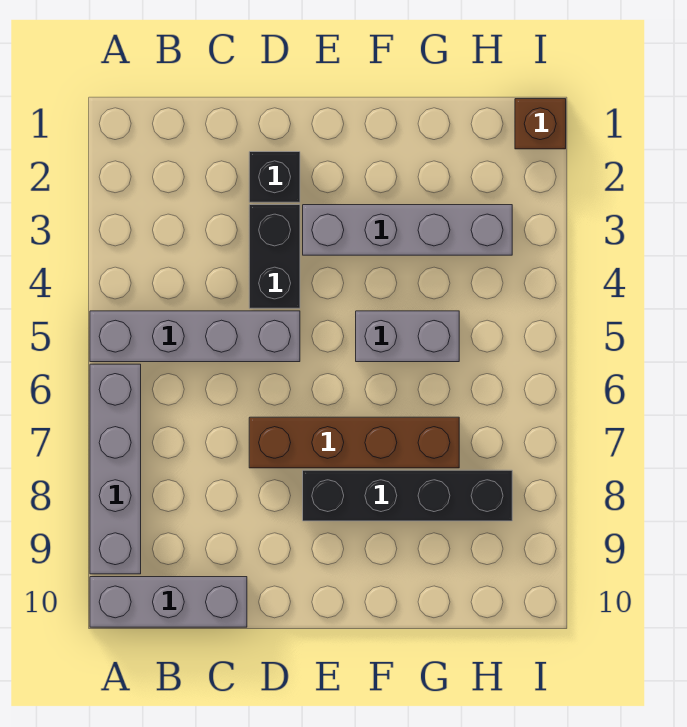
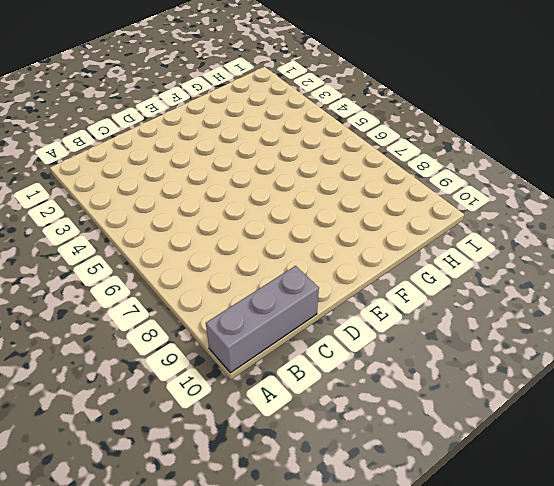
none -> grey brick A5:D5 level 1
none -> grey brick A6:A9 level 1

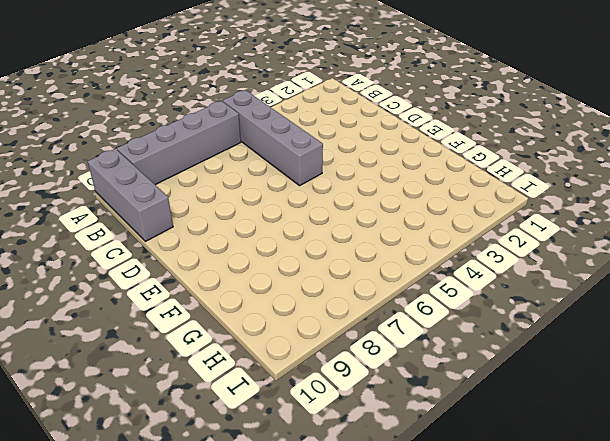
none -> black brick D2 level 1
none -> black brick D3:D4 level 1

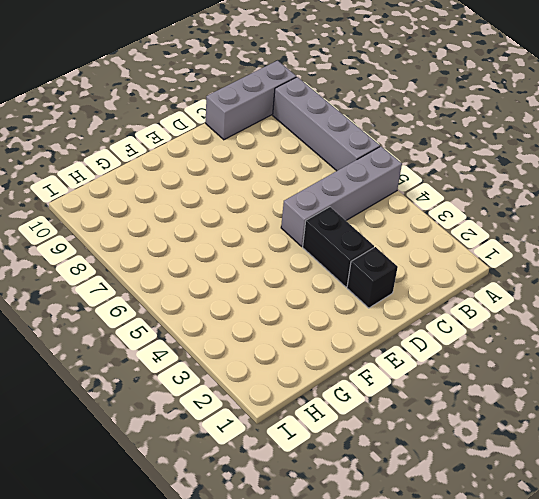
none -> brown brick D7:G7 level 1
none -> grey brick E3:H3 level 1

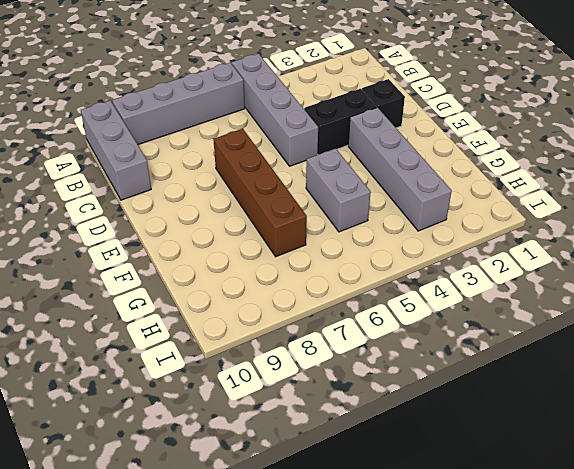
none -> black brick E8:H8 level 1
none -> brown brick I1 level 1

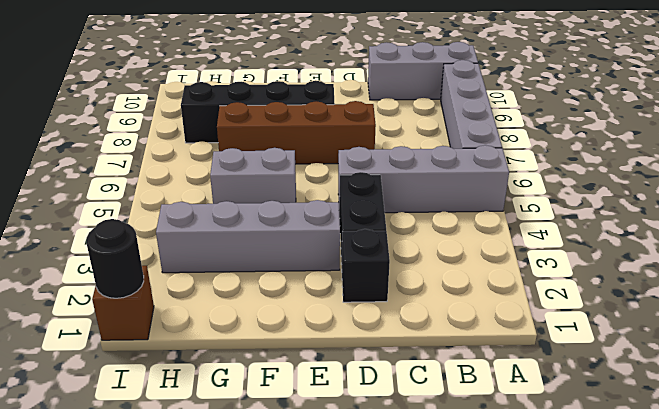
black round brick I1 level 2 -> none

